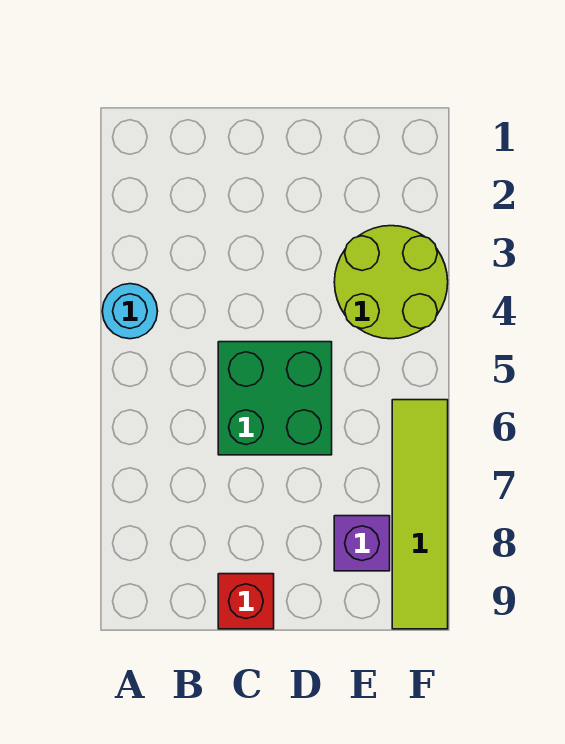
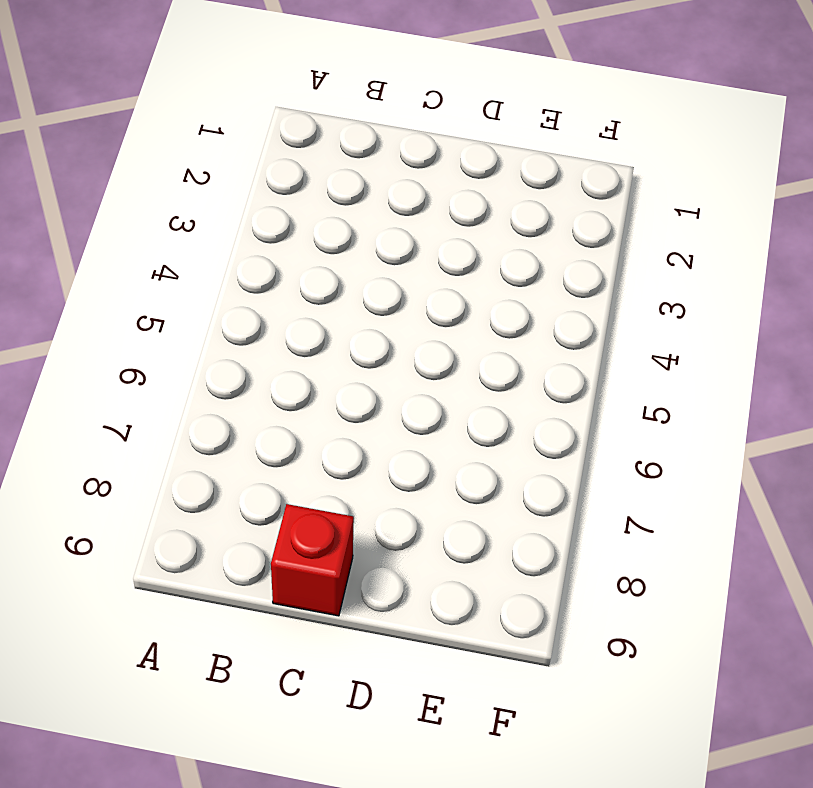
none -> cyan round brick A4 level 1
none -> green brick C5:D6 level 1

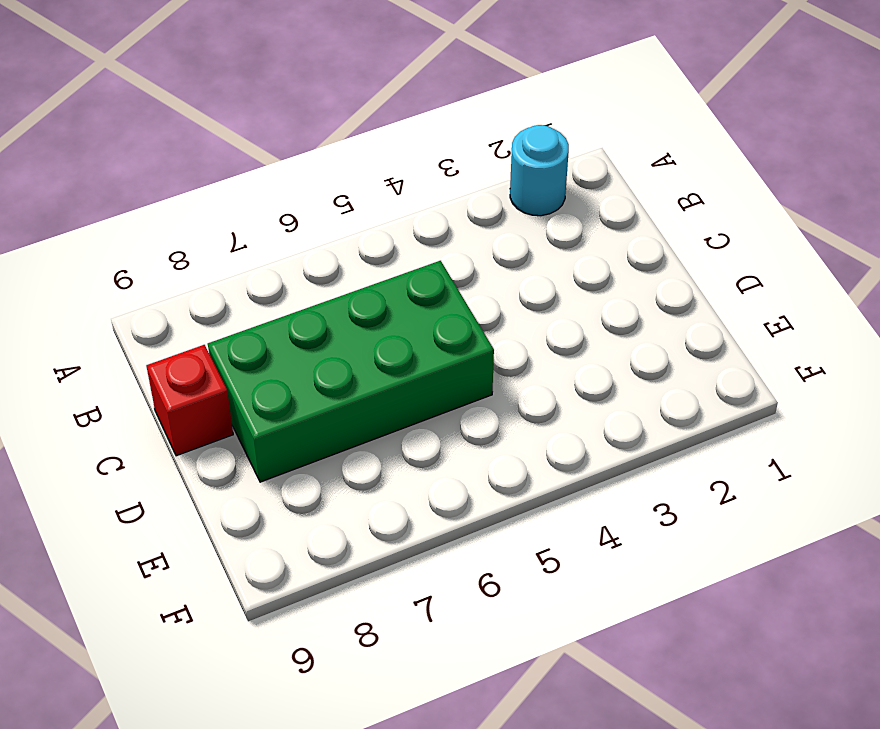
cyan round brick A2 level 1 -> cyan round brick A4 level 1
green brick C5:D8 level 1 -> green brick C5:D6 level 1
none -> lime round brick E3:F4 level 1
none -> purple brick E8 level 1

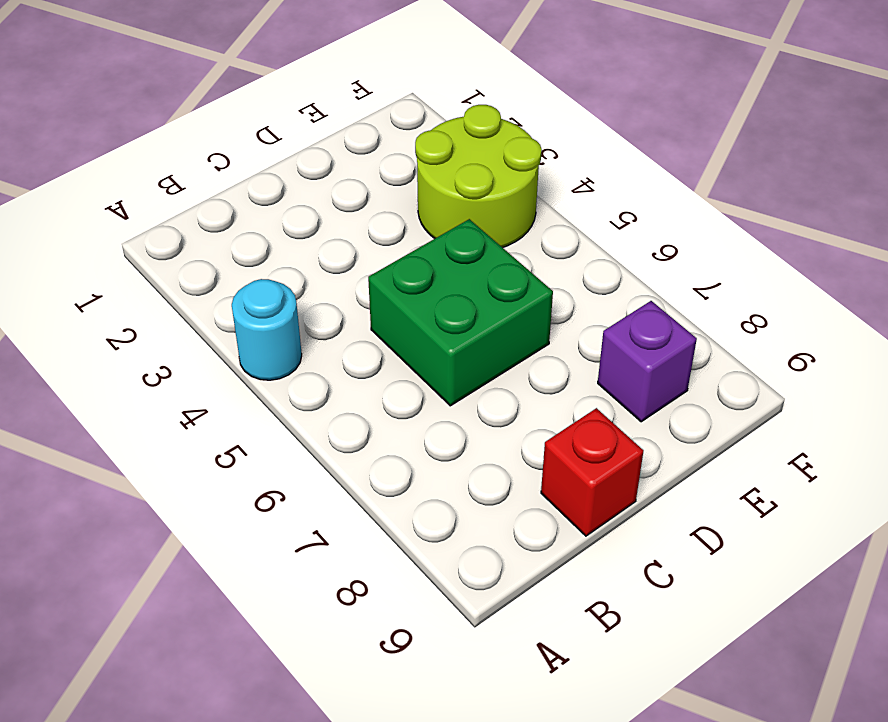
none -> lime tile F6:F9 level 1

